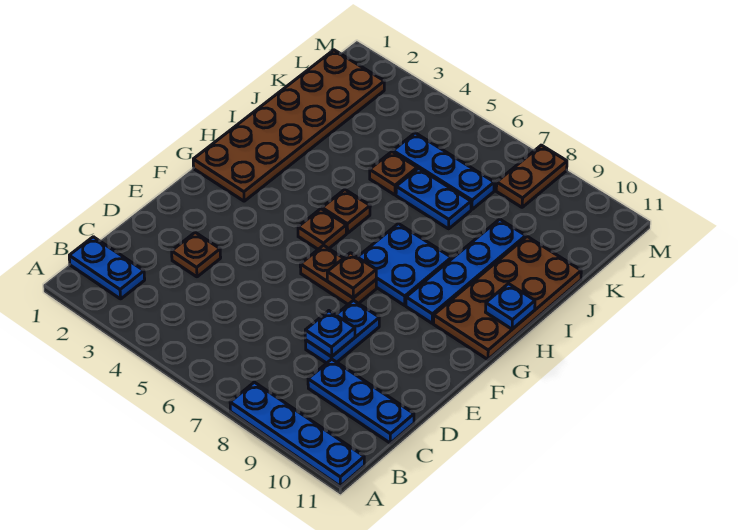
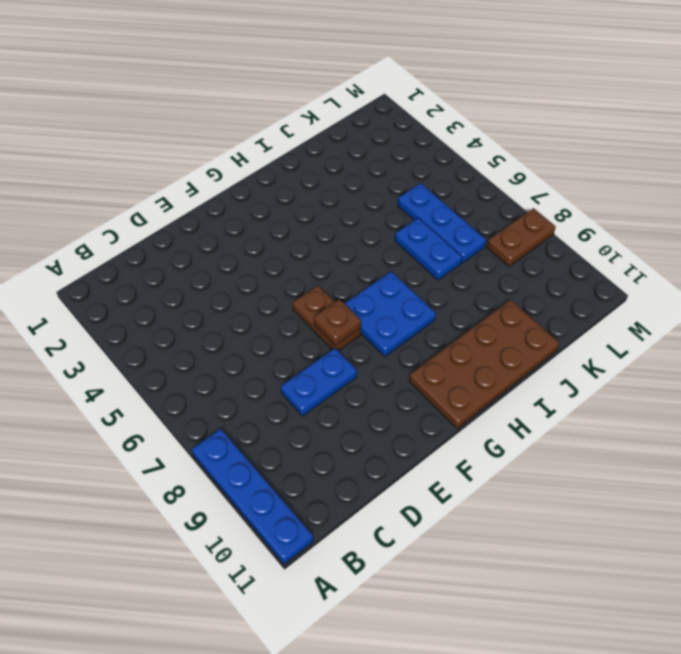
none -> blue plate B1:B2 level 1
none -> blue plate C9:C11 level 1
none -> brown plate D3 level 1

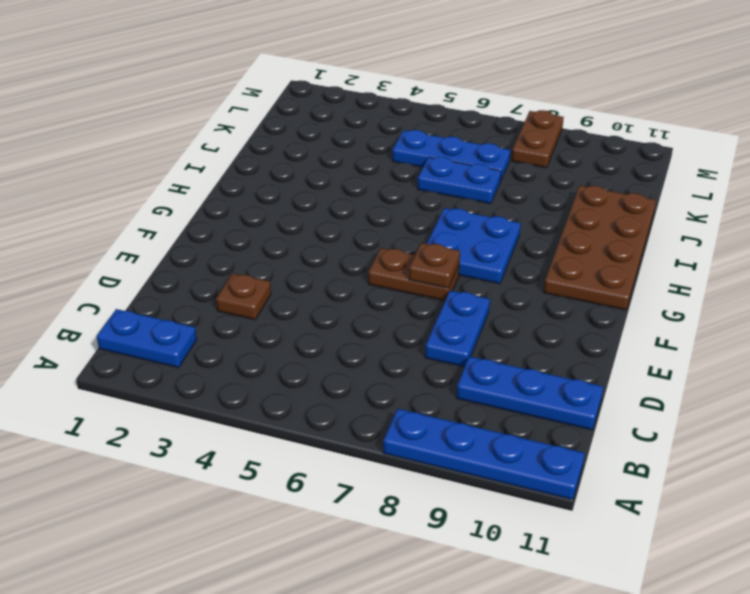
none -> brown plate G1:L2 level 1
none -> brown plate G5 level 1
none -> blue plate G9:J9 level 1

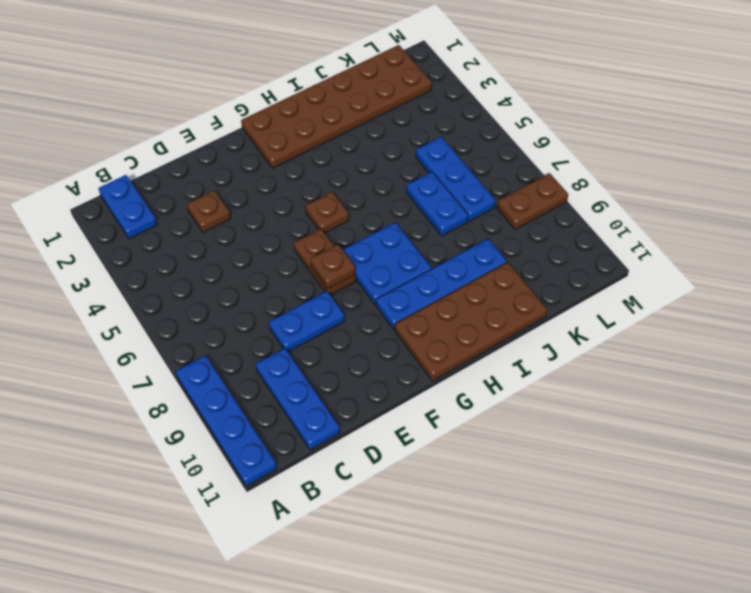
none -> brown plate H5 level 1
none -> brown plate J5 level 1
none -> blue plate D8 level 2

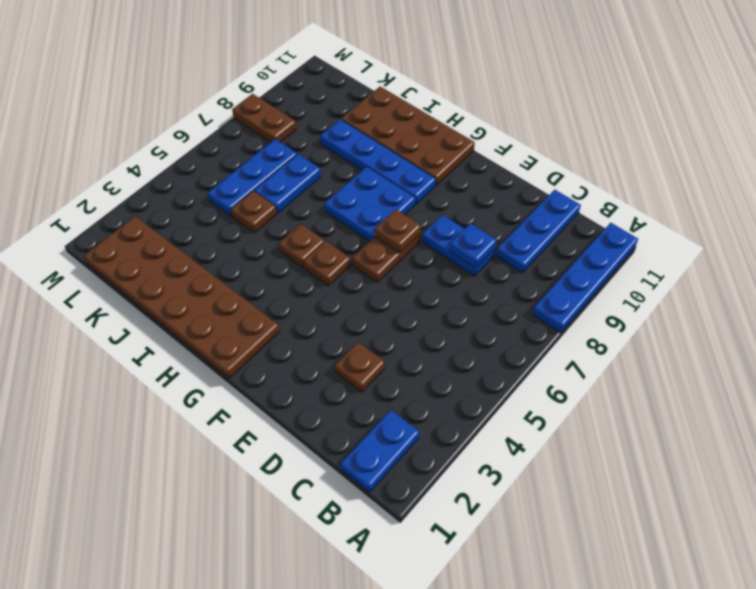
none -> blue plate H11 level 2

